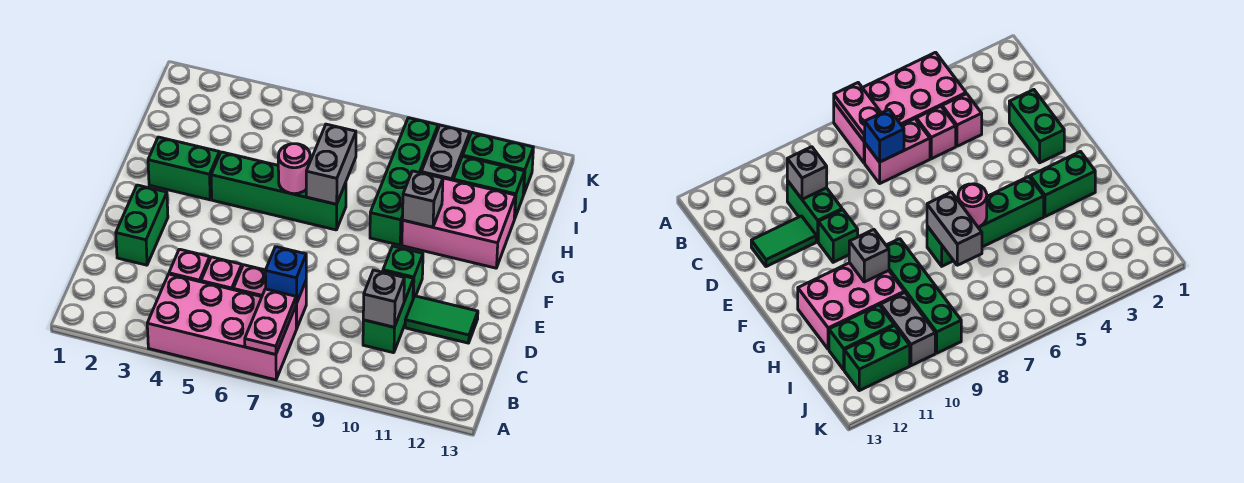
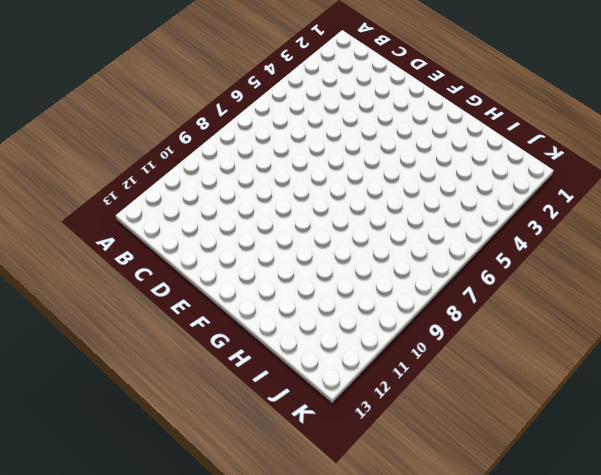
none -> pink brick A4:B7 level 1
none -> pink brick C4 level 1
none -> pink brick C5 level 1

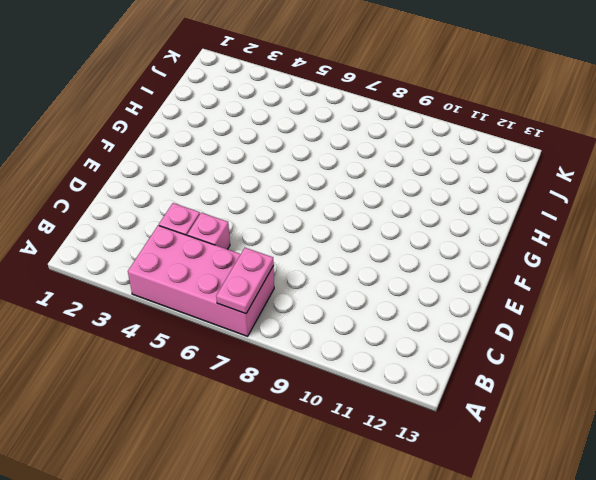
none -> pink brick C6:C7 level 1
none -> green brick C10:D10 level 1
none -> green brick D2:E2 level 1

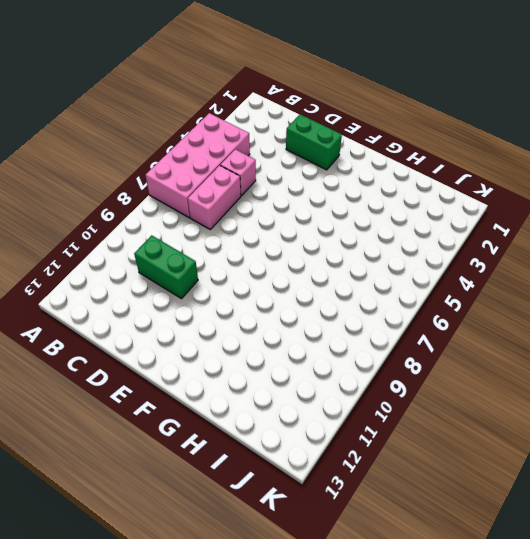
none -> pink brick C4 level 1
none -> green tile D11:D12 level 1
none -> green brick E10 level 1

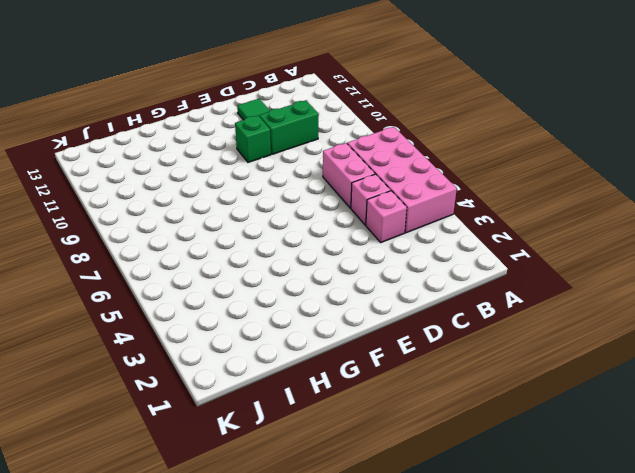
none -> green brick D2:E2 level 1
none -> green brick G2:G3 level 1
none -> green brick G4:G7 level 1

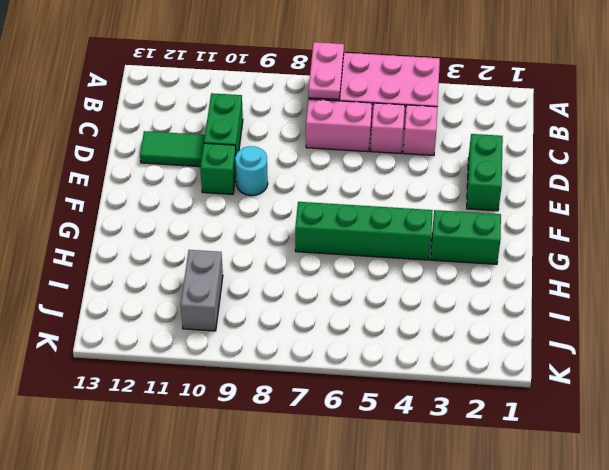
cyan round brick E9 level 1 -> none
none -> green brick G9:J9 level 1
none -> pink brick G10:H12 level 1
none -> green brick I11:I12 level 1

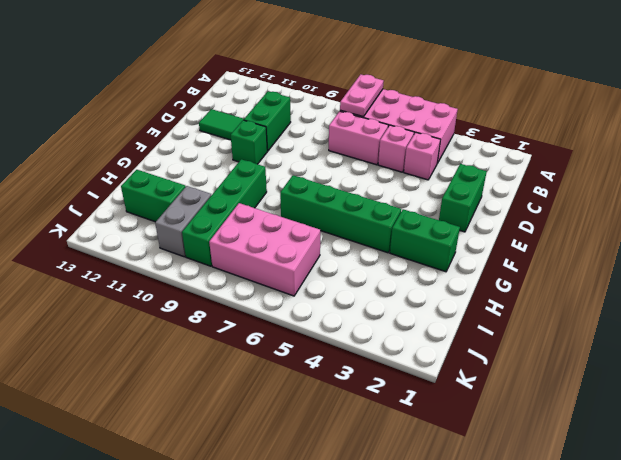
pink brick I6:J8 level 1 -> pink brick G10:H12 level 1
none -> green brick J11:J12 level 1
none -> blue brick C7 level 2
none -> grey brick C10 level 2

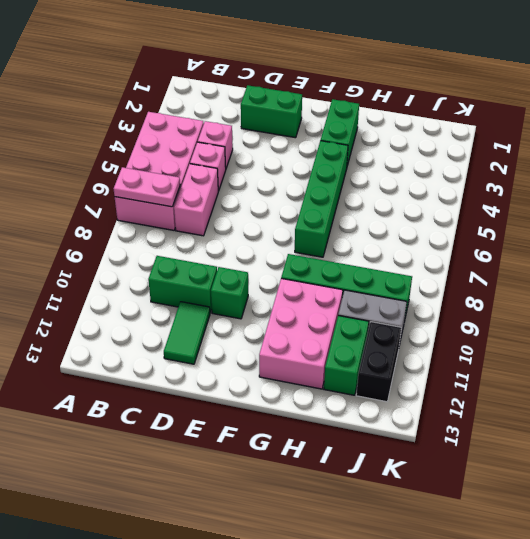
black brick J11:J12 level 1 -> green brick J11:J12 level 1
none -> blue brick C7 level 2
none -> grey brick C10 level 2
none -> pink round brick G6 level 2

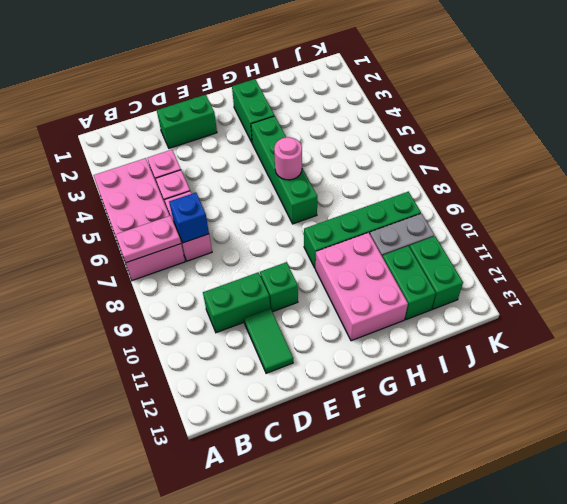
none -> grey brick C10 level 2
none -> grey brick G7:H7 level 2
none -> grey brick G10 level 2

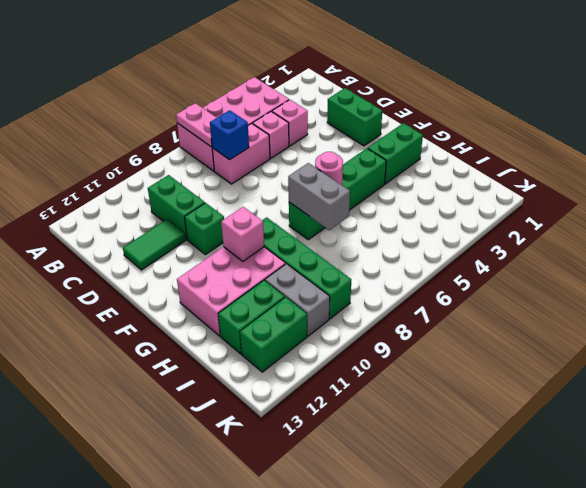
pink brick G10 level 2 -> grey brick G10 level 2
none -> grey brick C10 level 2

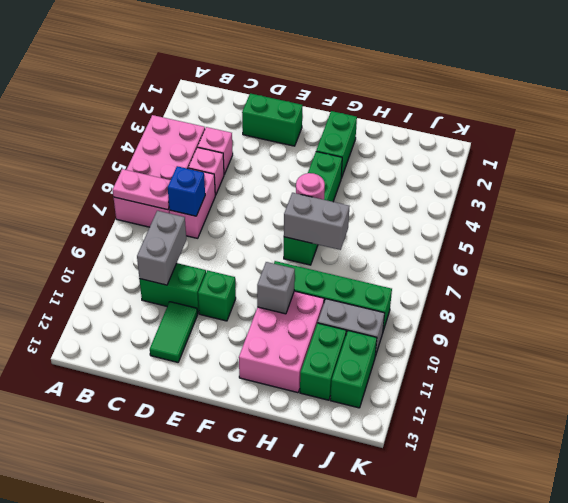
grey brick C9:C10 level 2 -> grey brick C10 level 2

